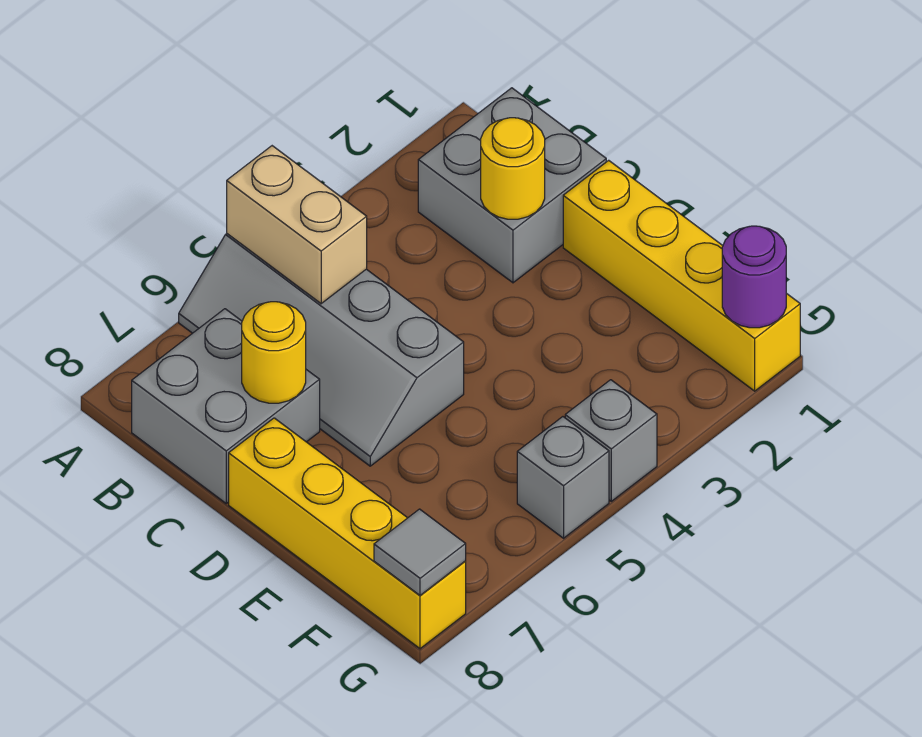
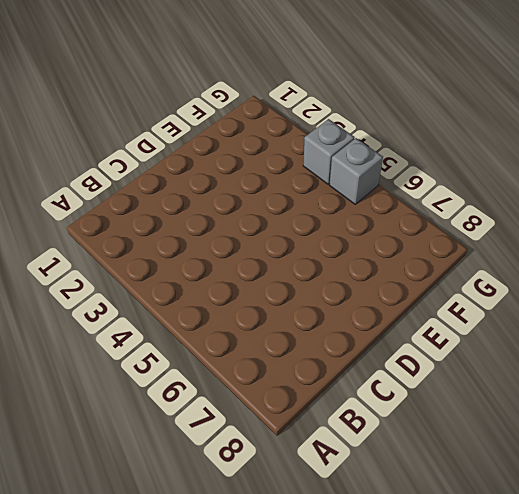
none -> grey slope A5:D6 level 1 top 5
none -> grey brick B1:C2 level 1
none -> grey brick B7:C8 level 1

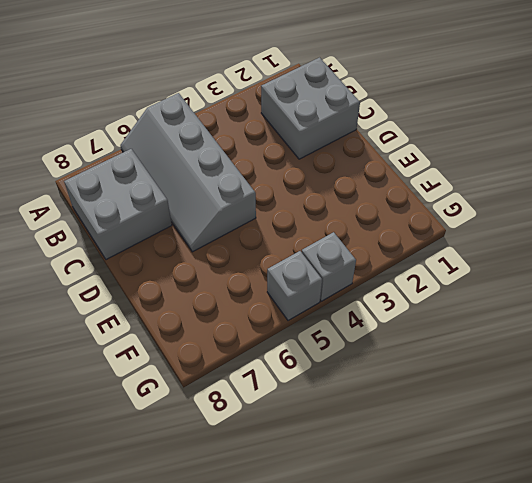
none -> yellow brick D1:G1 level 1
none -> yellow brick D8:G8 level 1
none -> tan brick A5:B5 level 2

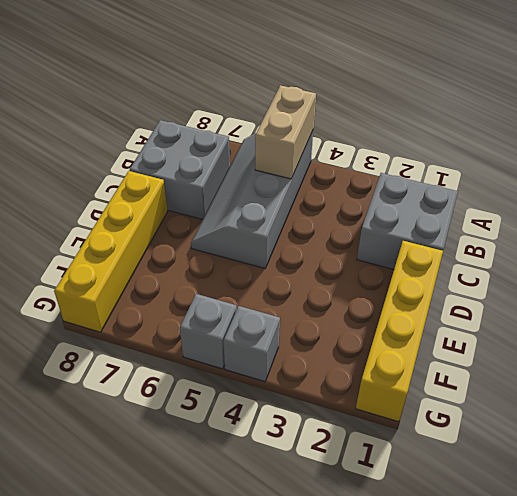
none -> yellow round brick C2 level 2
none -> yellow round brick C7 level 2
none -> purple round brick G1 level 2

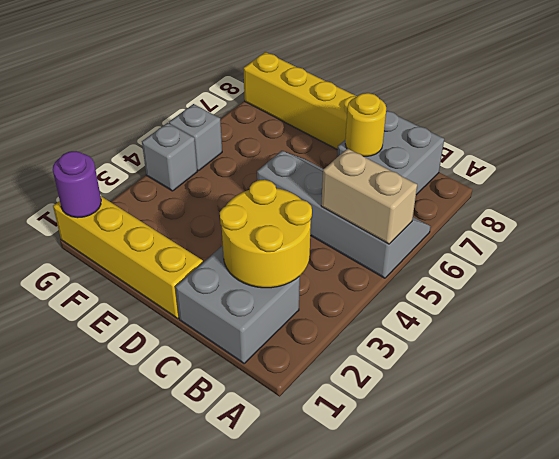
yellow round brick B2:C3 level 2 -> yellow round brick C2 level 2
none -> grey tile G8 level 2

